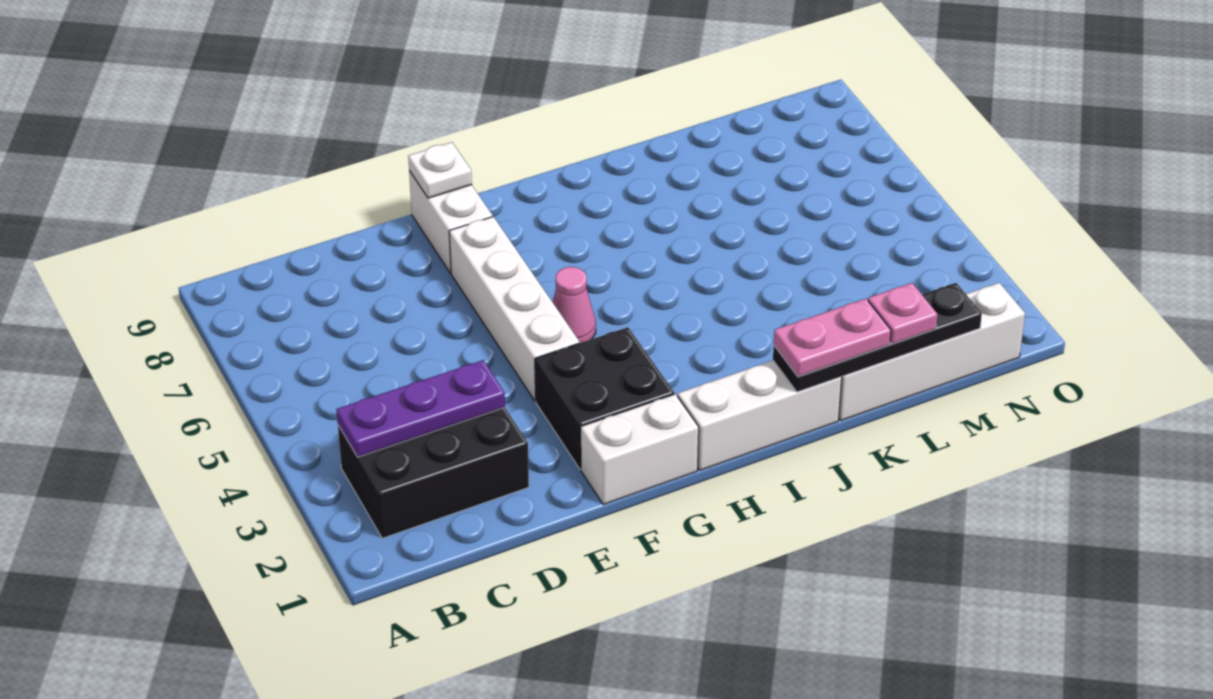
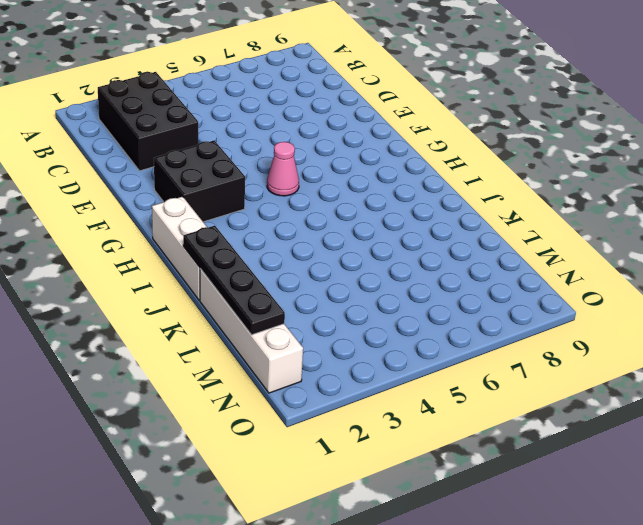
none -> white brick F1:G1 level 1
none -> white brick F4:F7 level 1
none -> white brick F8:F9 level 1

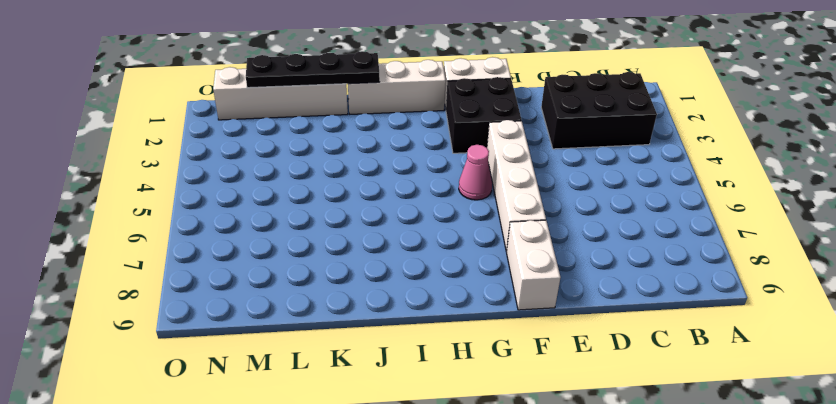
none -> purple plate B3:D3 level 2
none -> white plate F9 level 2
none -> pink plate J1:K1 level 3

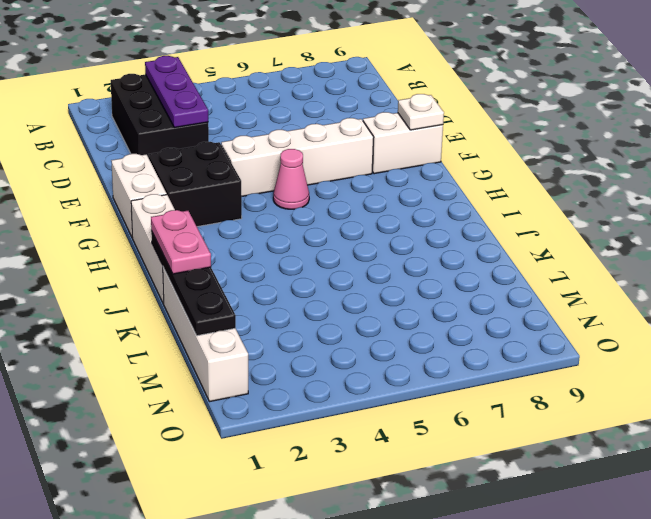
none -> pink plate L1 level 3

